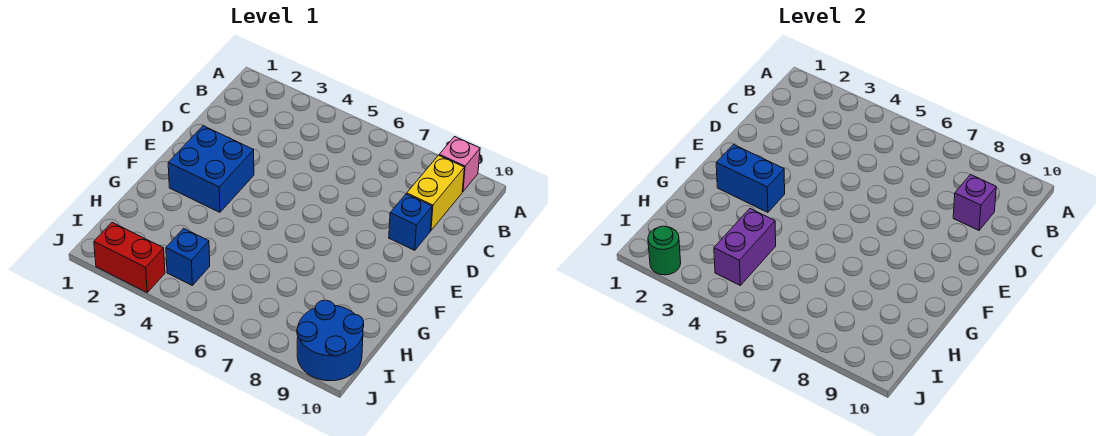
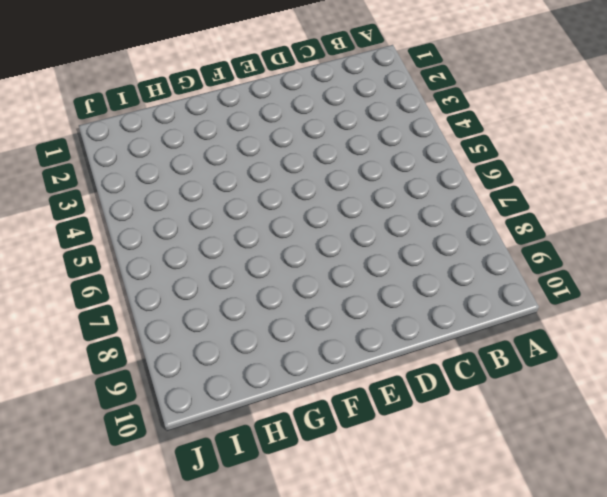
none -> pink brick A9 level 1
none -> yellow brick B9:C9 level 1

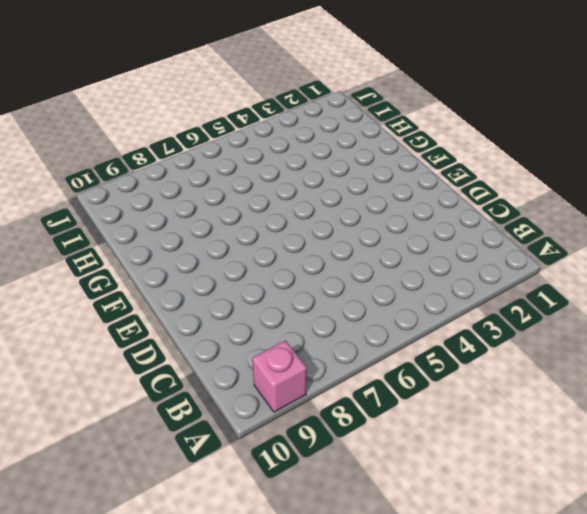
none -> yellow brick B9:C9 level 1
none -> blue brick D9 level 1

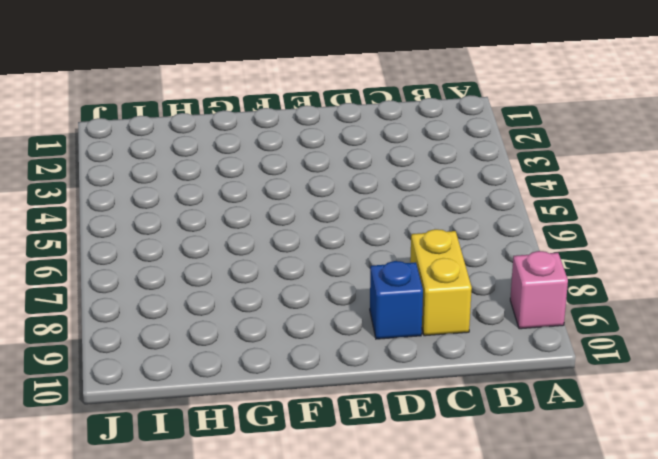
yellow brick C8:C9 level 1 -> yellow brick B9:C9 level 1
none -> blue brick E2:F3 level 1
none -> blue brick I4 level 1

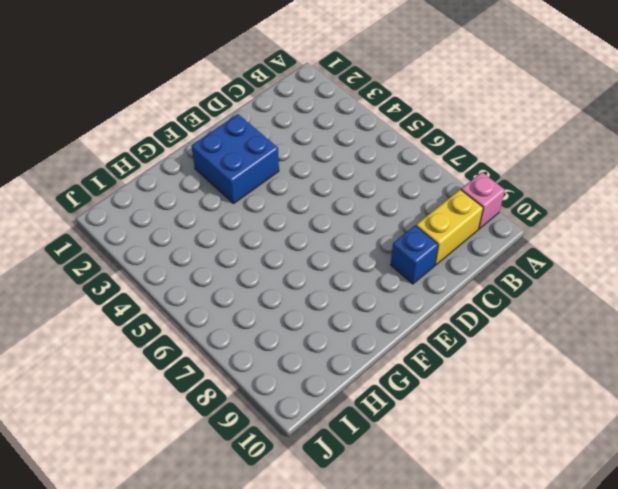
none -> blue brick I4 level 1
none -> blue round brick I9:J10 level 1

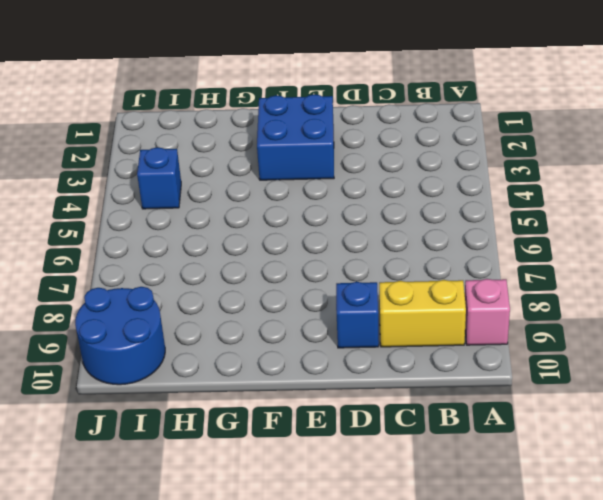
none -> red brick J2:J3 level 1
none -> purple brick C9 level 2

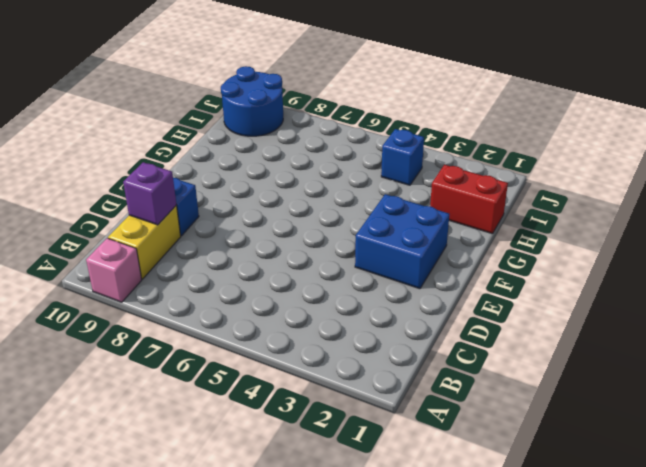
red brick H1:H2 level 1 -> red brick J2:J3 level 1
none -> blue brick F2:F3 level 2
none -> purple brick H4:I4 level 2

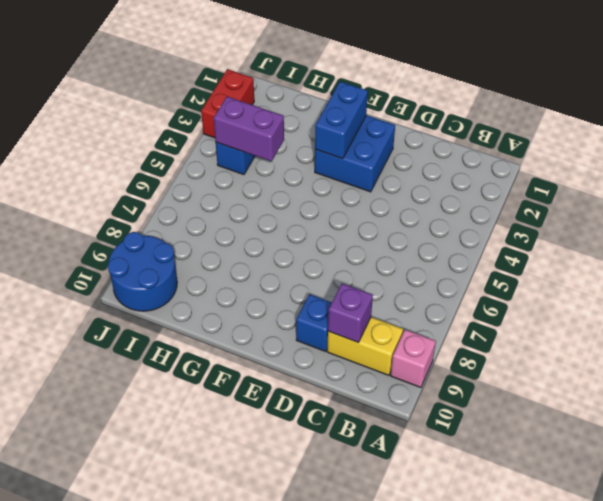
none -> green round brick J2 level 2

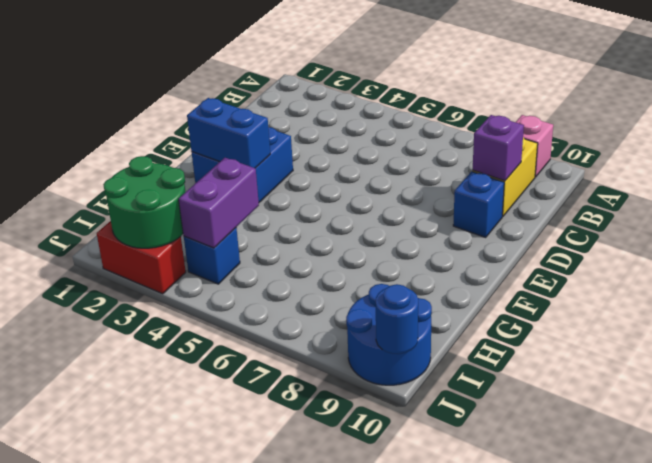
green round brick I2:J3 level 2 -> green round brick J2 level 2
blue round brick J10 level 2 -> none

